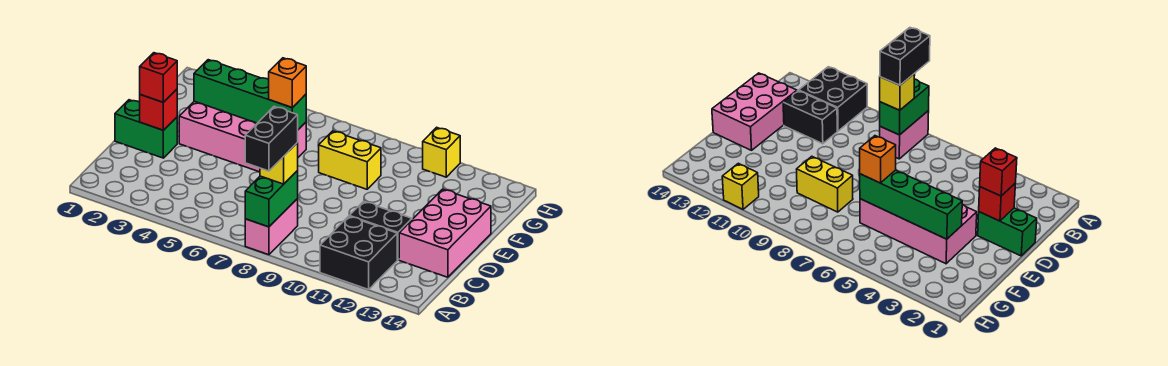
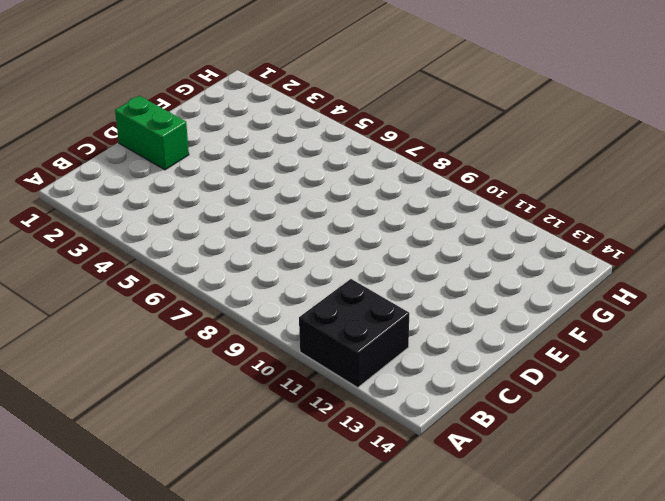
none -> pink brick A8:B8 level 1
none -> black brick C11:C12 level 1
none -> pink brick C13:E14 level 1

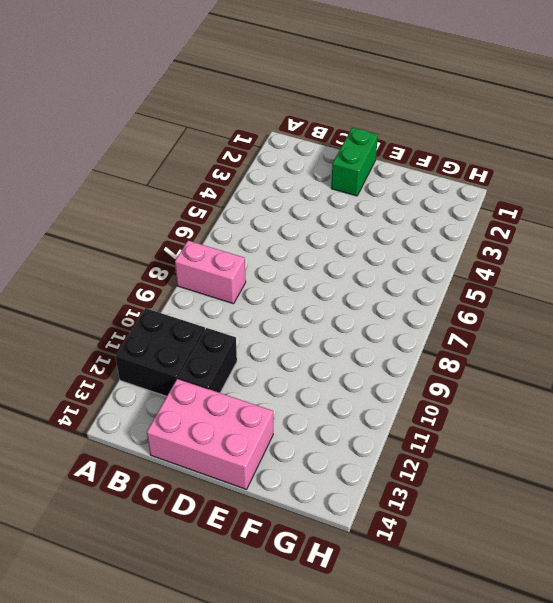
none -> pink brick E3:F6 level 1
none -> yellow brick F8:F9 level 1
none -> yellow brick H11 level 1

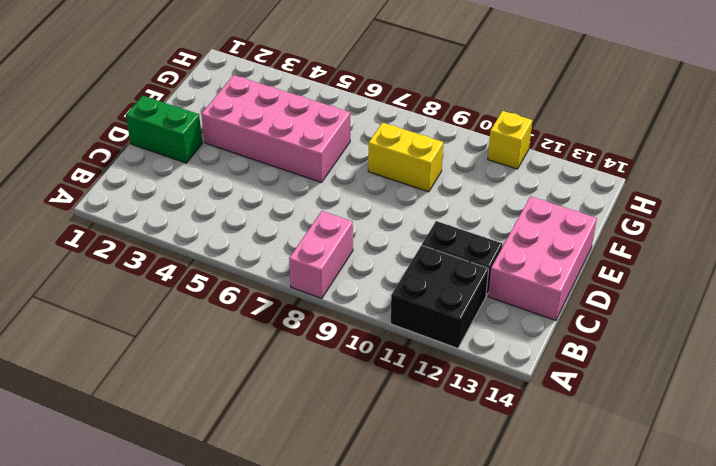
none -> green brick A8:B8 level 2
none -> red brick D2 level 2
none -> green brick F3:F6 level 2

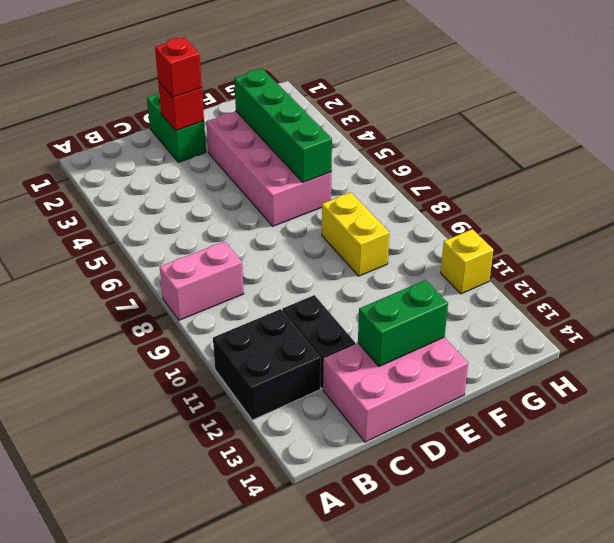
green brick D13:E13 level 2 -> green brick A8:B8 level 2
none -> yellow brick B8 level 3
none -> orange brick F6 level 3
none -> black brick A8:B8 level 4

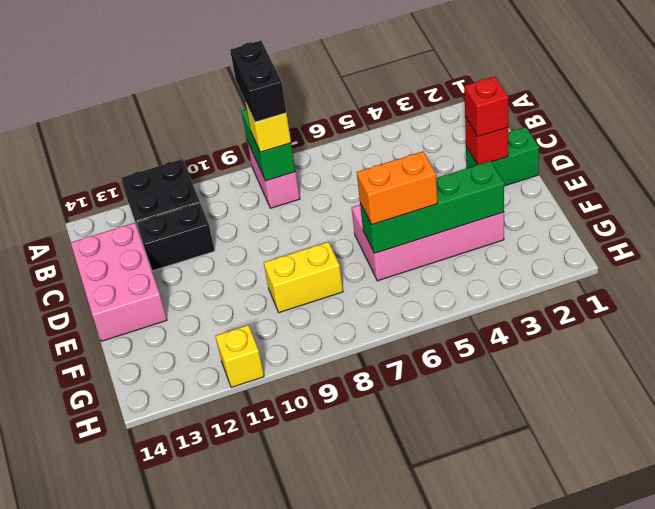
orange brick F5:F6 level 3 -> orange brick F6 level 3

